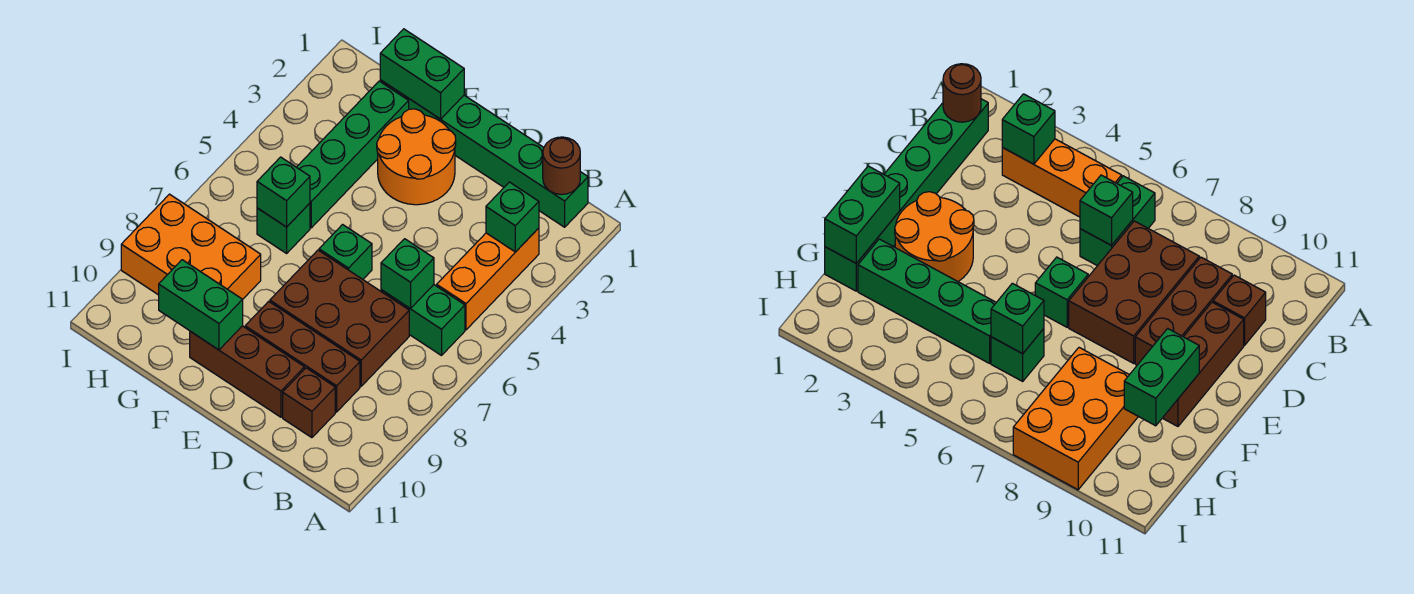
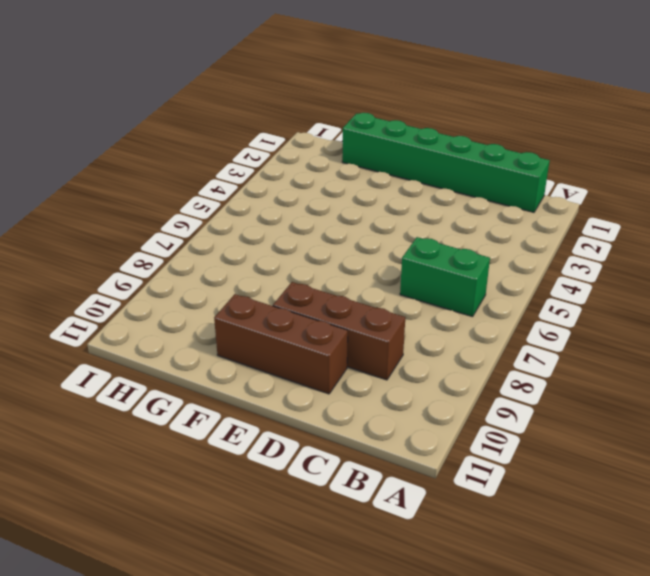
none -> orange brick B3:B5 level 1
none -> brown brick C7:E8 level 1
none -> brown brick C10 level 1

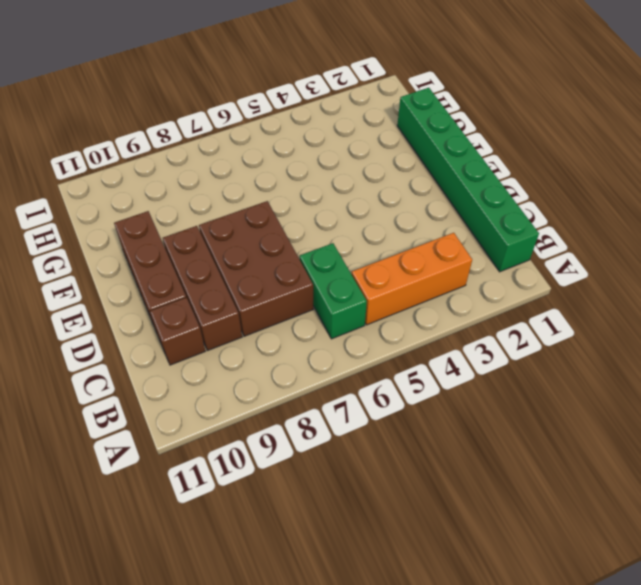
none -> orange round brick E2:F3 level 1
none -> green brick E6 level 1
none -> green brick G2:G5 level 1

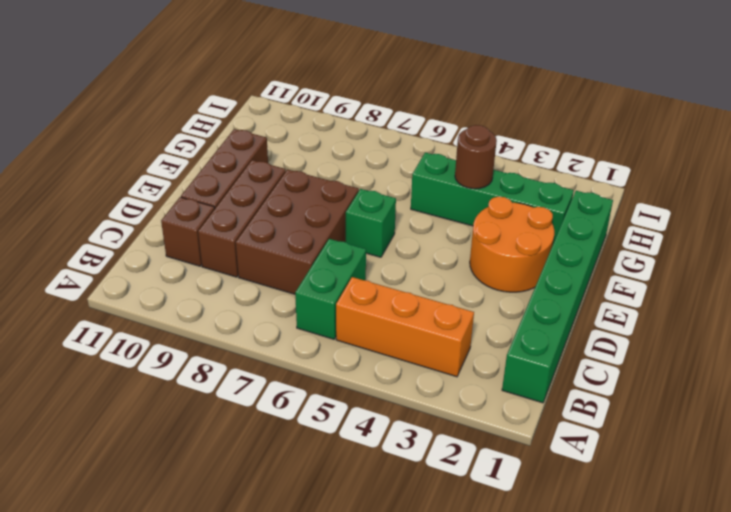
brown round brick G4 level 2 -> brown round brick B1 level 2
none -> green brick G6 level 1
none -> orange brick G8:I9 level 1
none -> green brick B3 level 2

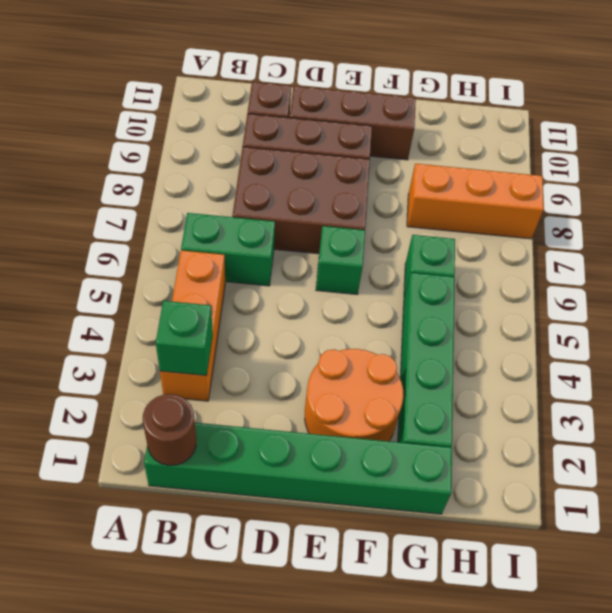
orange brick G8:I8 level 1 -> orange brick G8:I9 level 1
none -> green brick C6 level 2
none -> green brick F1:G1 level 2
none -> green brick F10:G10 level 2

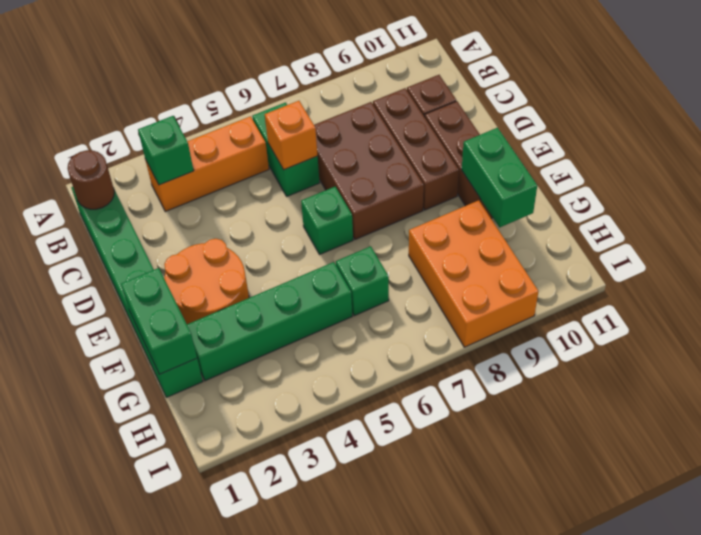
orange brick C6 level 2 -> green brick C6 level 2
none -> green brick G6 level 2

